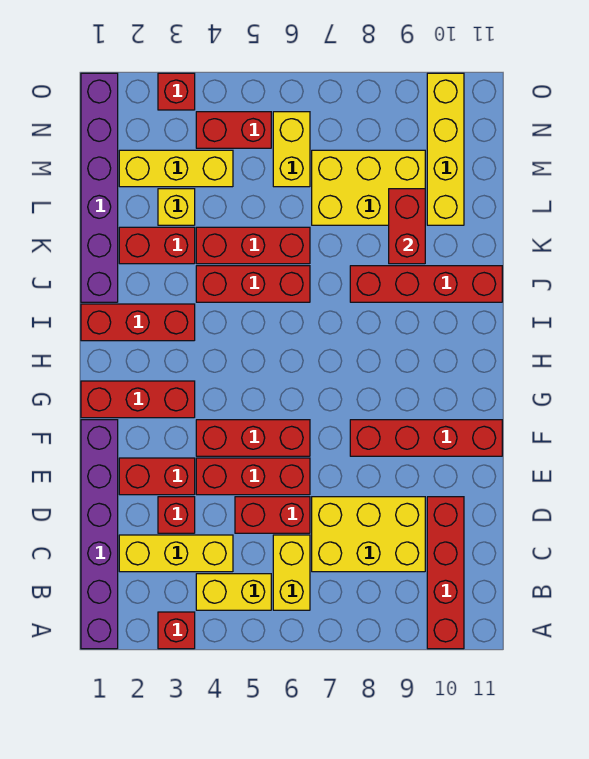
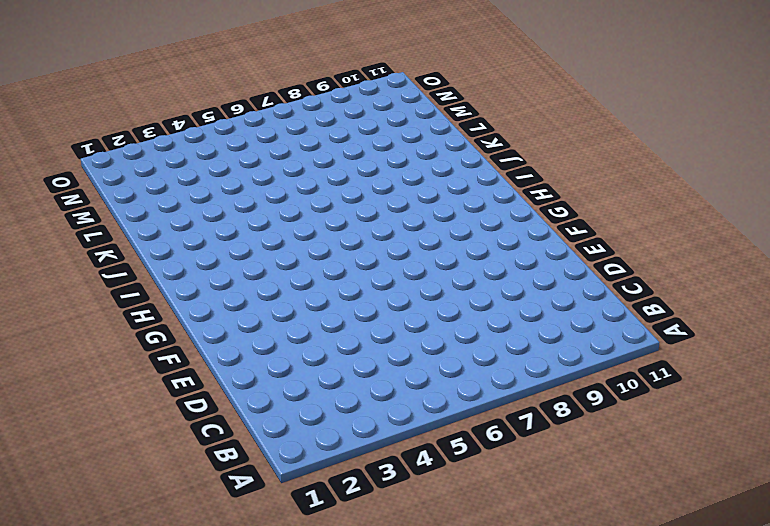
none -> purple brick A1:F1 level 1
none -> red brick A3 level 1
none -> red brick A10:D10 level 1

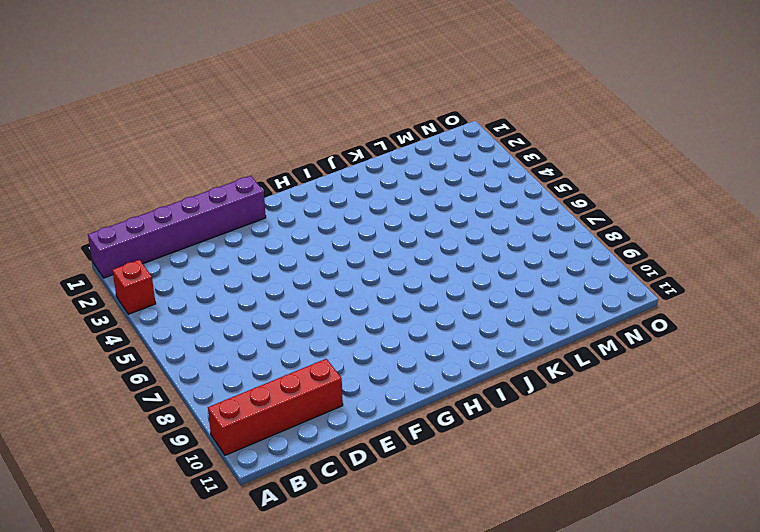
none -> yellow brick B4:B5 level 1
none -> yellow brick B6:C6 level 1
none -> yellow brick C2:C4 level 1

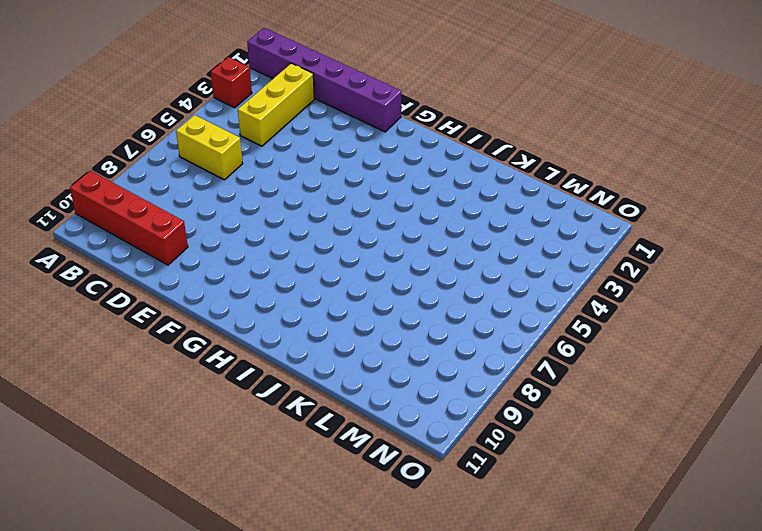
none -> yellow brick B4:B5 level 1
none -> yellow brick C7:D9 level 1
none -> red brick D3 level 1

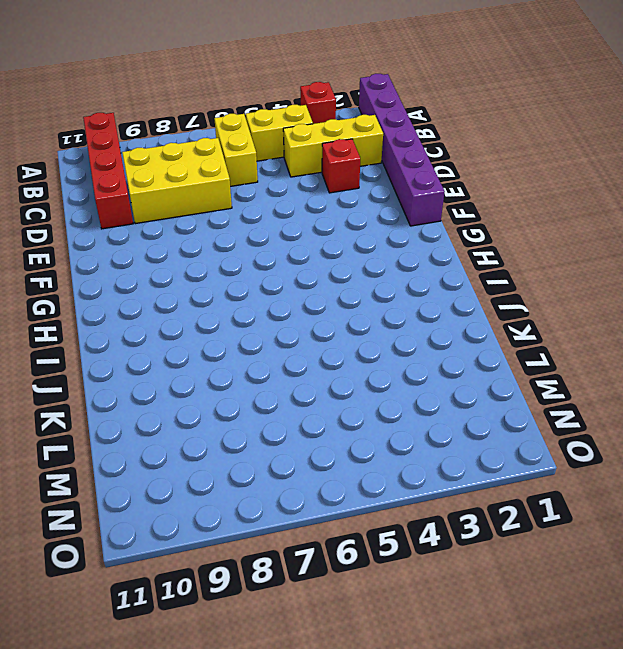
none -> red brick D5:D6 level 1
none -> red brick E2:E3 level 1
none -> red brick E4:E6 level 1

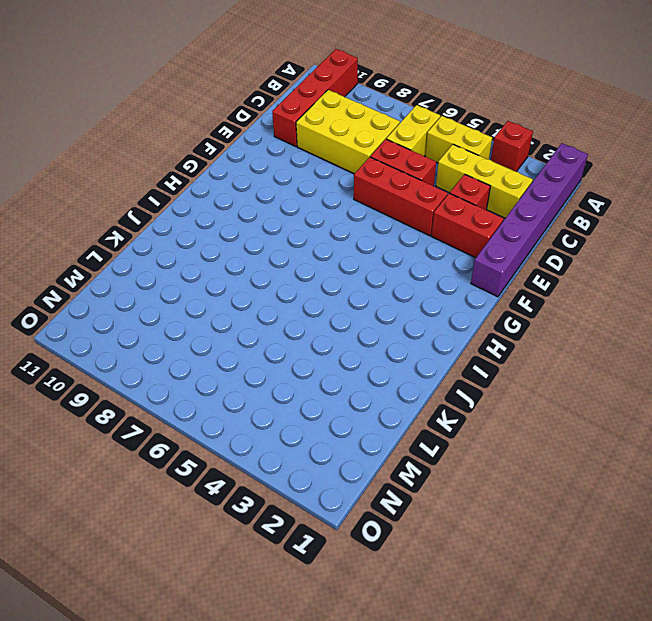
none -> red brick F4:F6 level 1
none -> red brick F8:F11 level 1
none -> red brick G1:G3 level 1

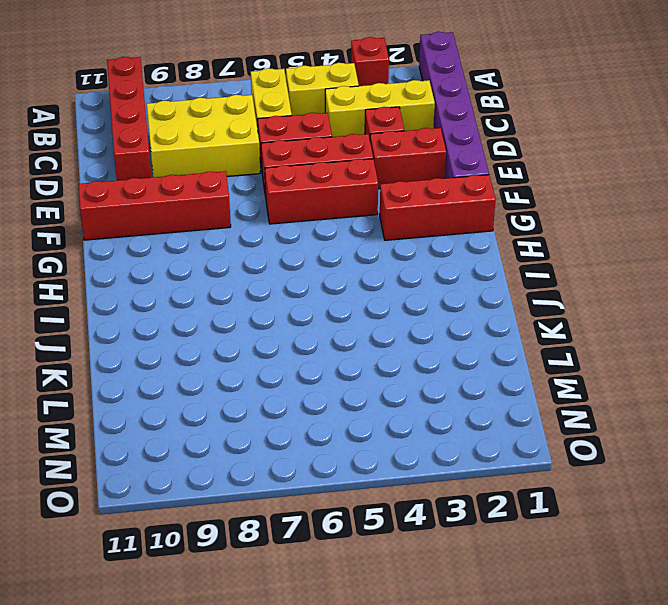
none -> red brick I1:I3 level 1
none -> purple brick J1:O1 level 1
none -> red brick J4:J6 level 1

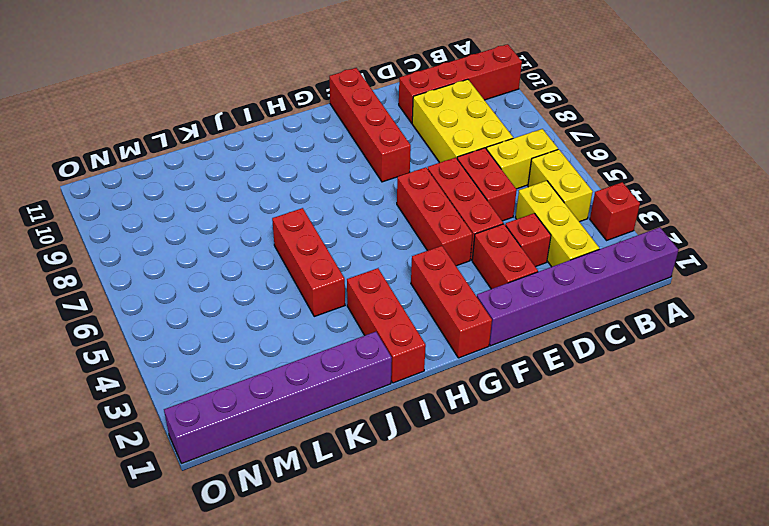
none -> red brick J8:J11 level 1
none -> red brick K2:K3 level 1
none -> red brick K4:K6 level 1

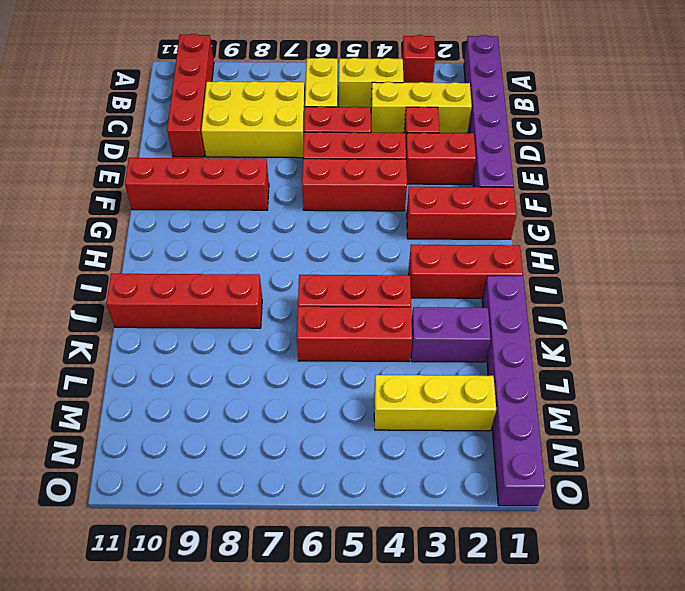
purple brick K2:K3 level 1 -> red brick K2:K3 level 1
none -> yellow brick L3 level 1
none -> yellow brick L7:M9 level 1
none -> yellow brick L10:O10 level 1

